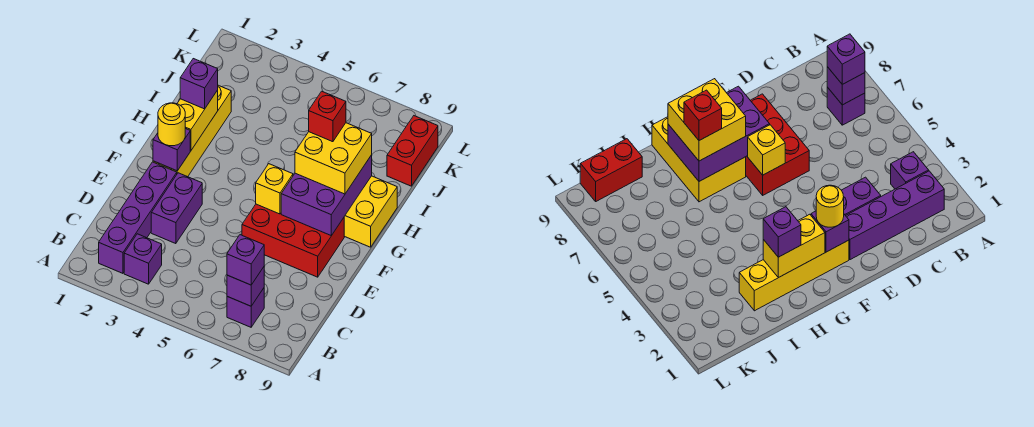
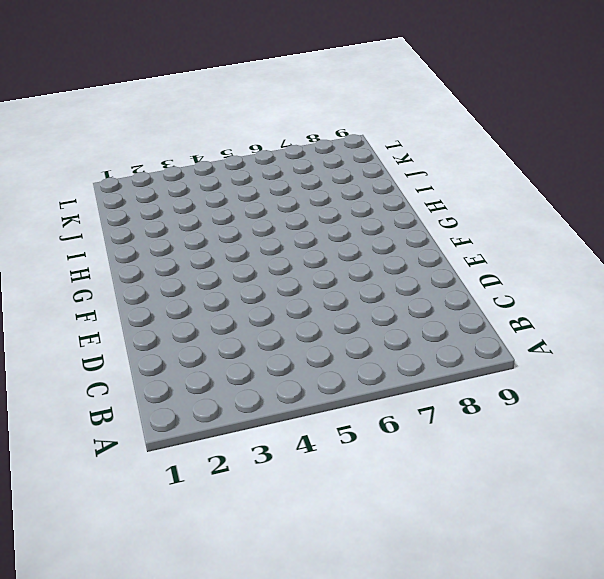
none -> purple brick B2:E2 level 1
none -> purple brick B3 level 1
none -> purple brick B7 level 1

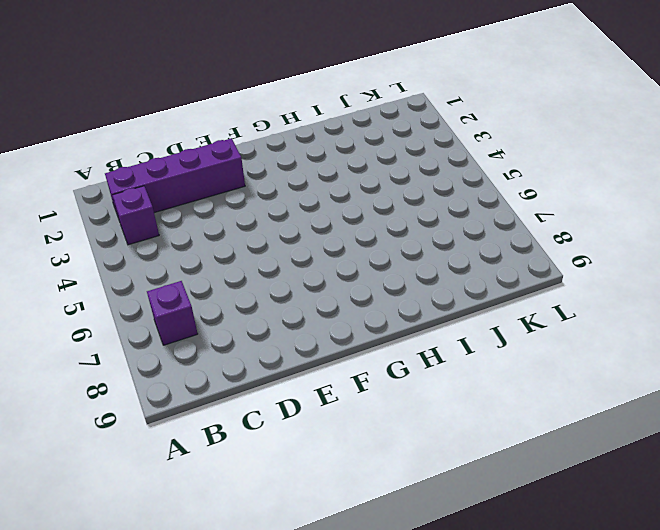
none -> purple brick D3:E3 level 1
none -> red brick E6:F8 level 1
none -> yellow brick F2:I2 level 1

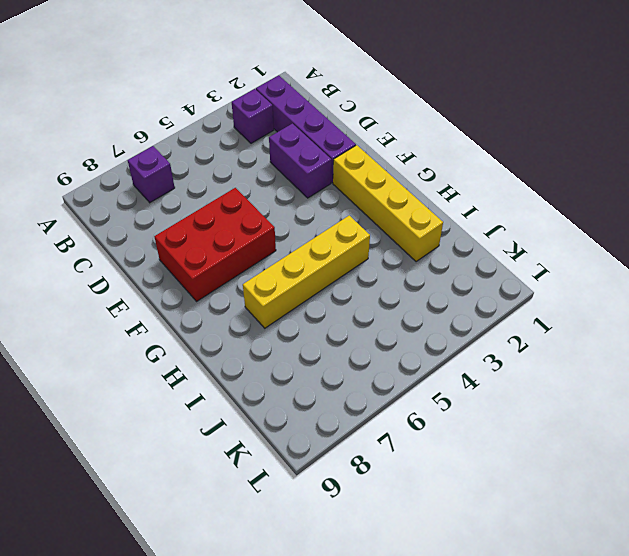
yellow brick H4:H7 level 1 -> yellow brick G7:H9 level 1
none -> red brick J9:K9 level 1
none -> purple brick B7 level 2
none -> purple brick F2 level 2

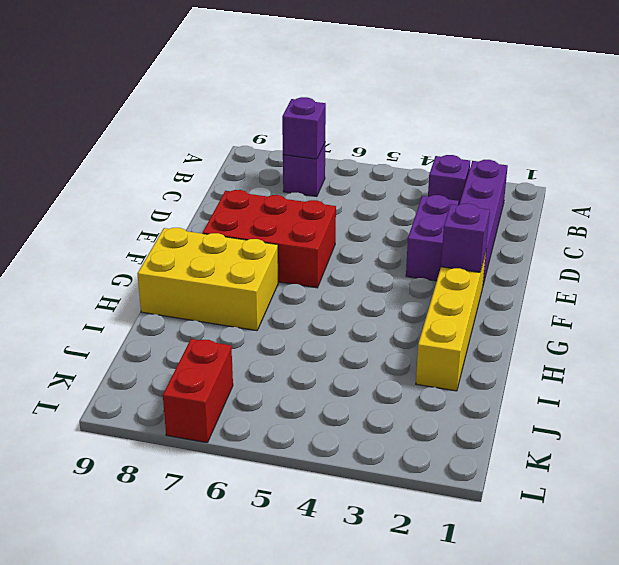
red brick K7:L7 level 1 -> red brick J9:K9 level 1
none -> yellow brick F6 level 2
none -> purple brick F7:H8 level 2
none -> yellow brick G2:H2 level 2

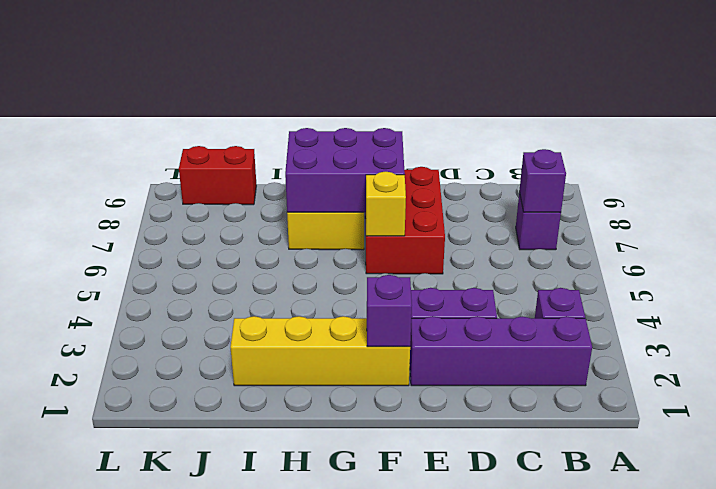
none -> yellow brick G2:H2 level 2
none -> purple brick B7 level 3
none -> yellow round brick F2 level 3

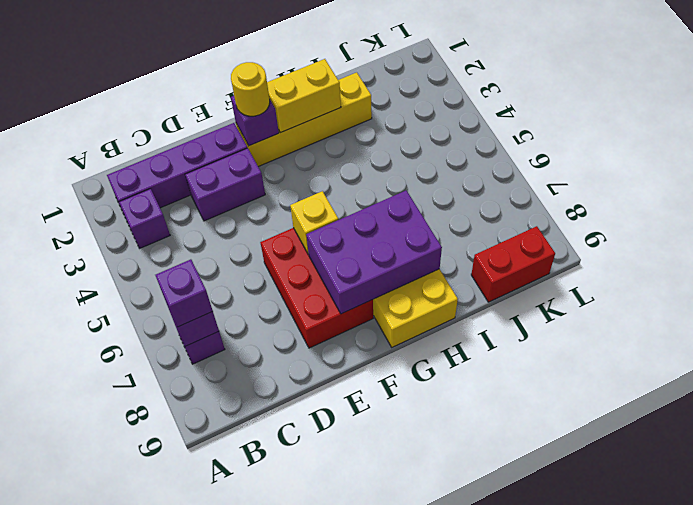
none -> yellow brick G7:H8 level 3
none -> purple brick H2 level 3
none -> red brick H7 level 4

